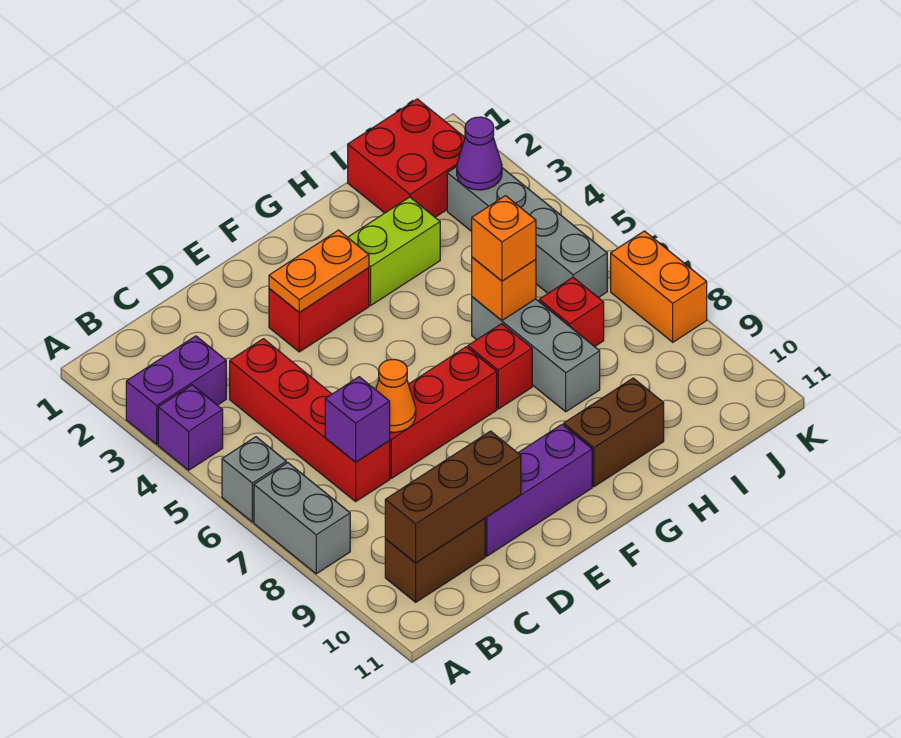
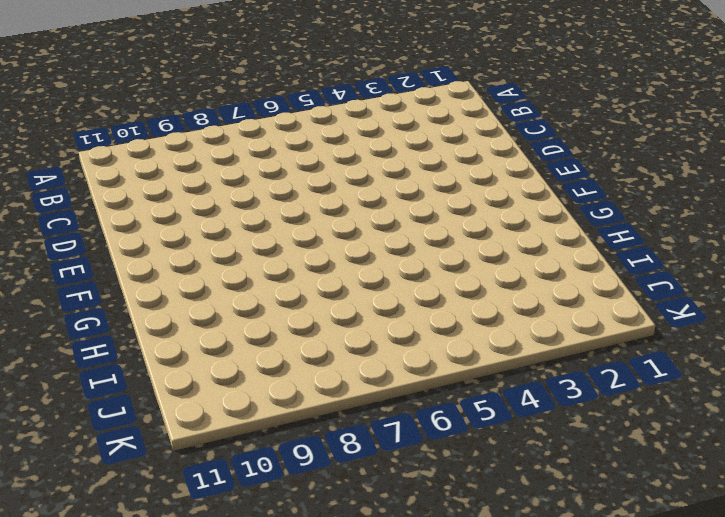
none -> purple brick A3:B3 level 1
none -> purple brick A4 level 1
none -> grey brick A6 level 1

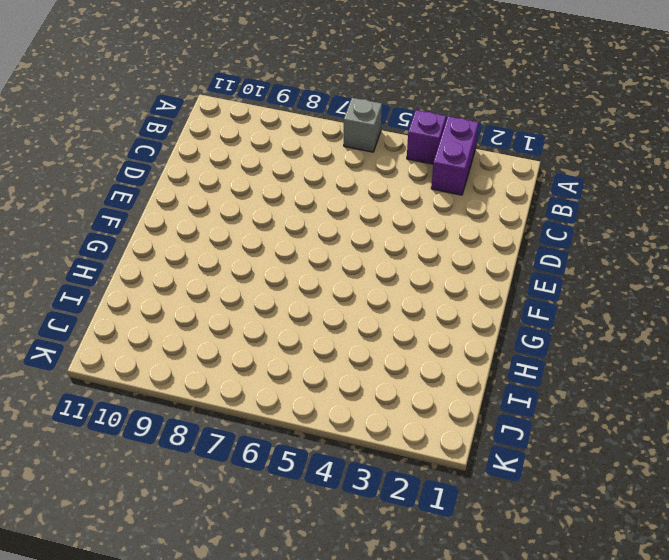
none -> grey brick A7:A8 level 1
none -> brown brick B10:C10 level 1
none -> red brick C4:C7 level 1

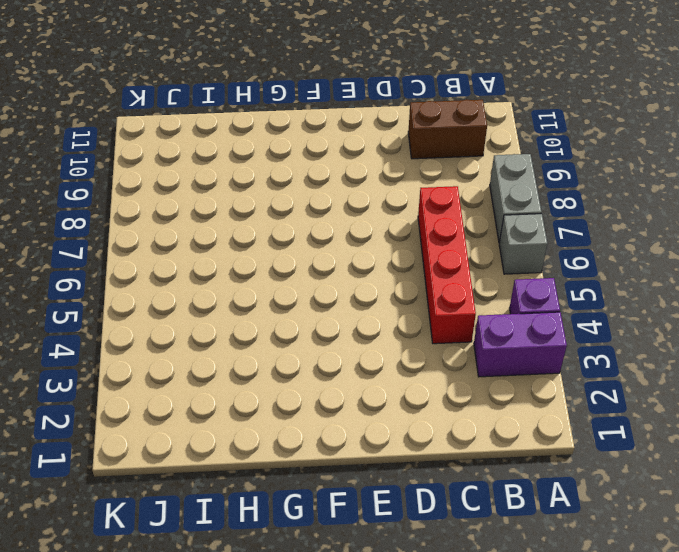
none -> red brick D7:F7 level 1
none -> purple brick D10:F10 level 1
none -> red brick E3:F3 level 1

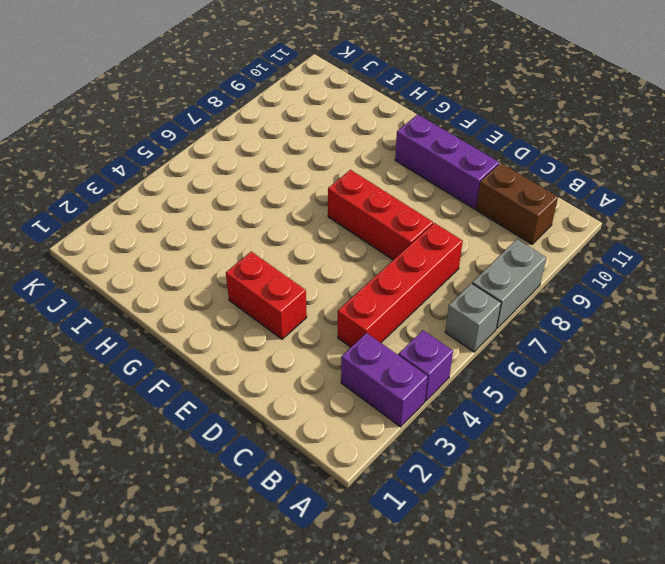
none -> lime brick G3:H3 level 1
none -> red brick G7 level 1
none -> brown brick G10:H10 level 1

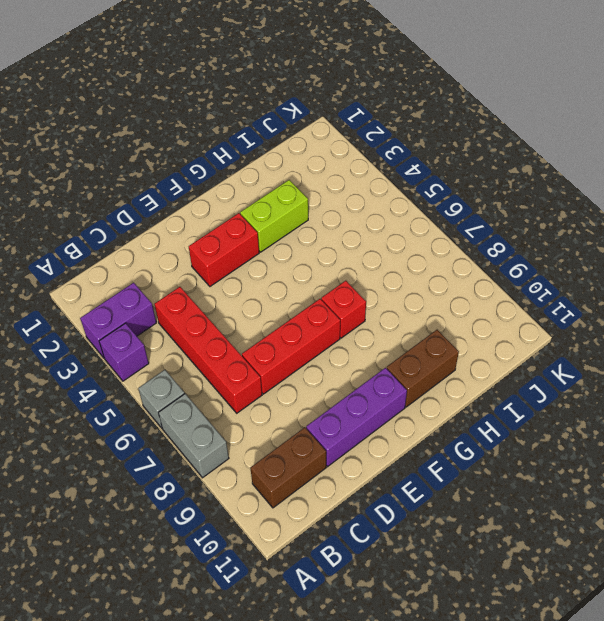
none -> grey brick H6:H8 level 1
none -> red brick I1:J2 level 1
none -> red brick I7 level 1

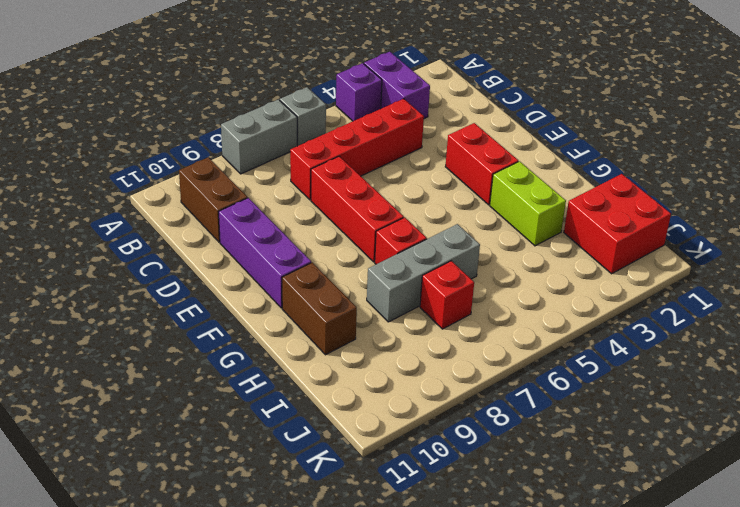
none -> grey brick J3:J6 level 1
none -> orange brick K7:K8 level 1
none -> brown brick B10:D10 level 2

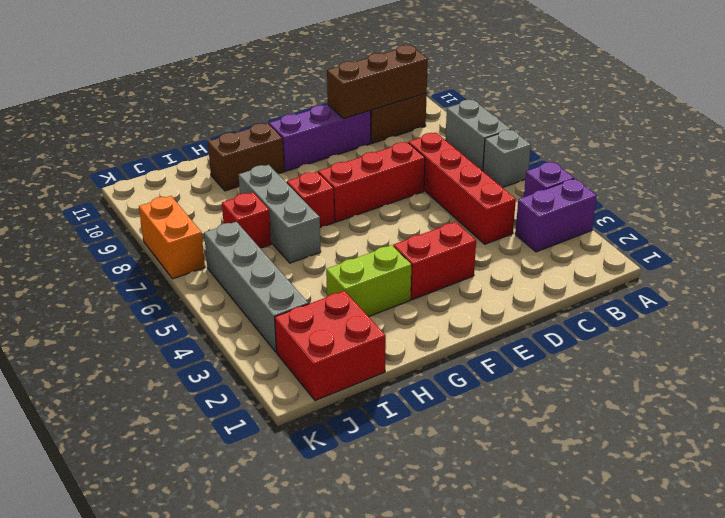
none -> purple brick C7 level 2
none -> orange cone D7 level 2
none -> orange plate E3:F3 level 2

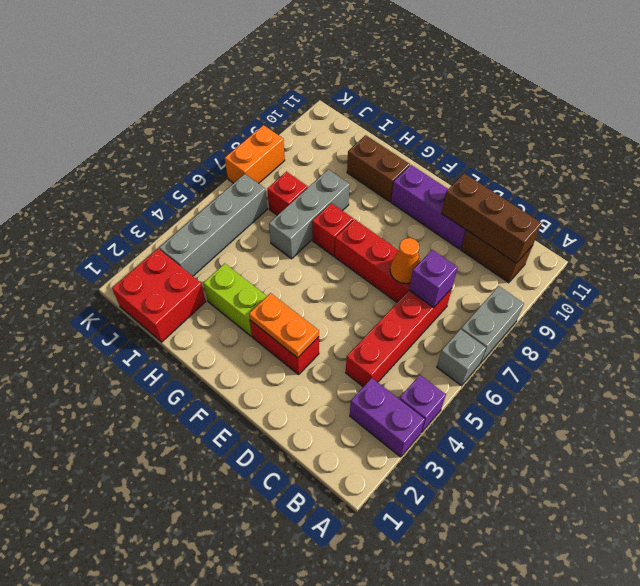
none -> orange brick H6 level 2
none -> purple cone J3 level 2
none -> orange brick H6 level 3

